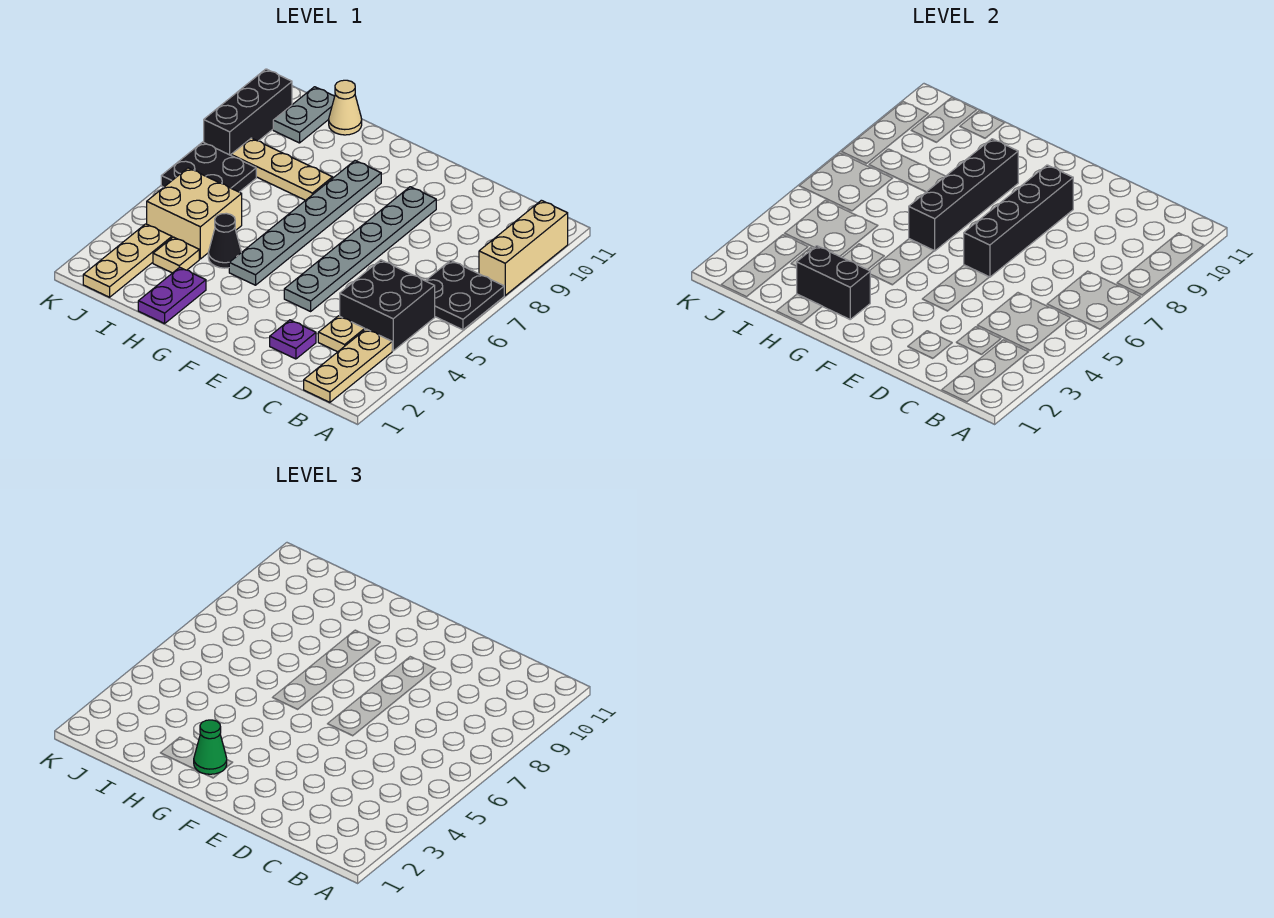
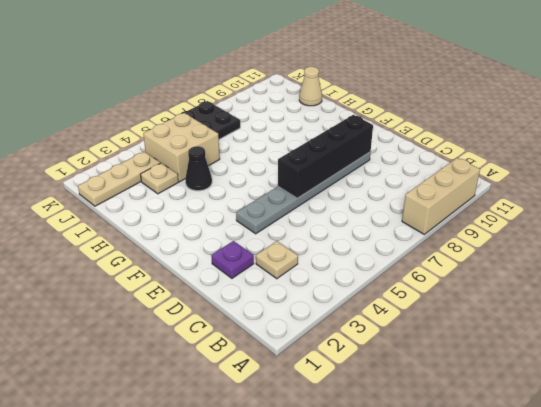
none -> black plate A6:B7 level 1
none -> tan plate B1:B3 level 1
none -> black brick B4:C5 level 1

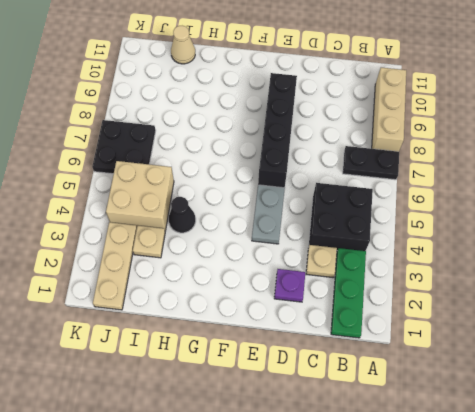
black plate A7:B7 level 1 -> black plate A6:B7 level 1
green plate B1:B3 level 1 -> tan plate B1:B3 level 1
none -> grey plate G4:G9 level 1
none -> purple plate H1:H2 level 1
none -> tan plate H8:J8 level 1

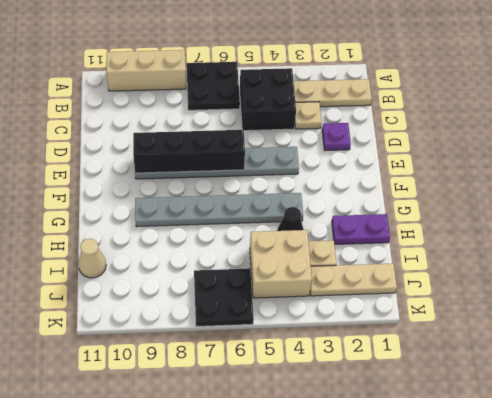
none -> tan plate H8:J8 level 1
none -> grey plate J10:J11 level 1
none -> black brick K8:K10 level 1

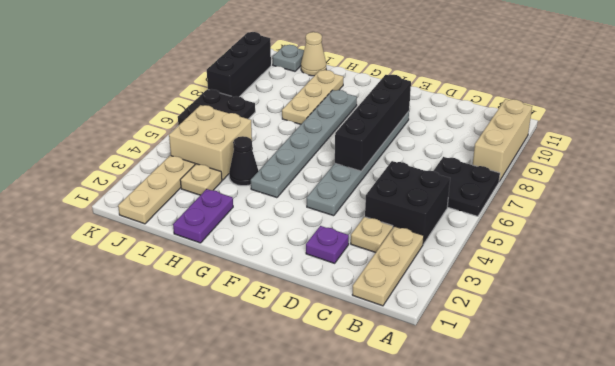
tan plate H8:H10 level 1 -> tan plate H8:J8 level 1
grey plate J11 level 1 -> grey plate J10:J11 level 1
none -> black brick G2:H2 level 2
none -> black brick G6:G9 level 2
none -> green cone G2 level 3

